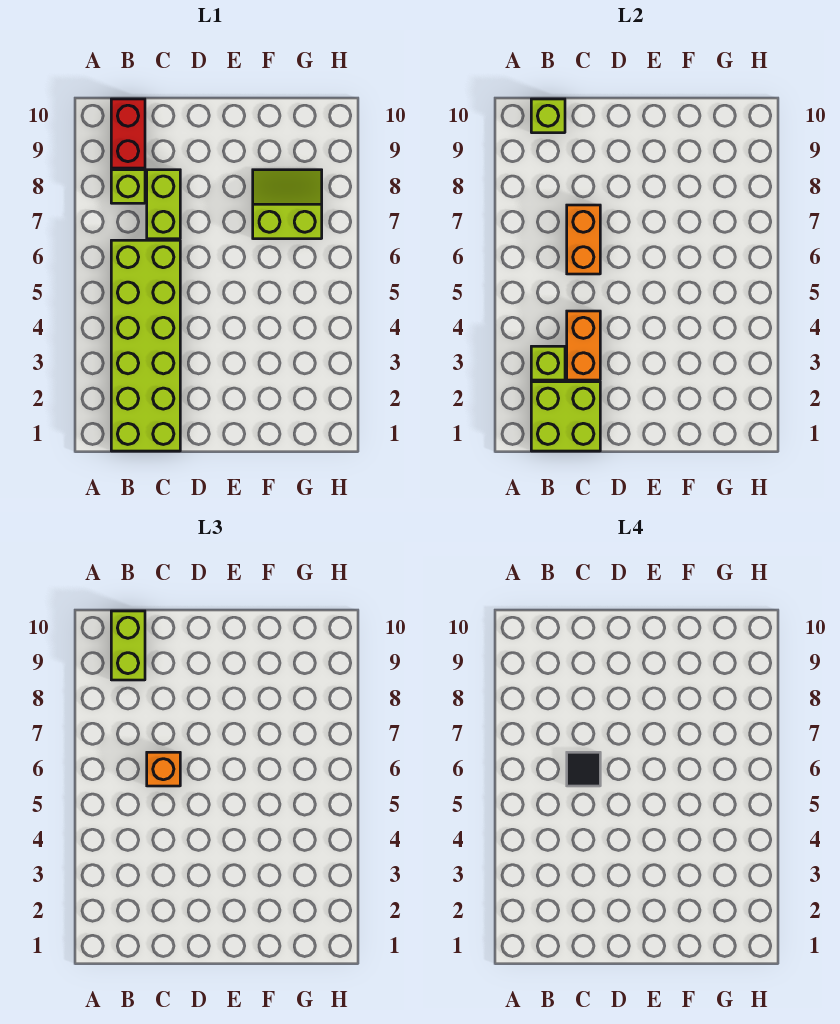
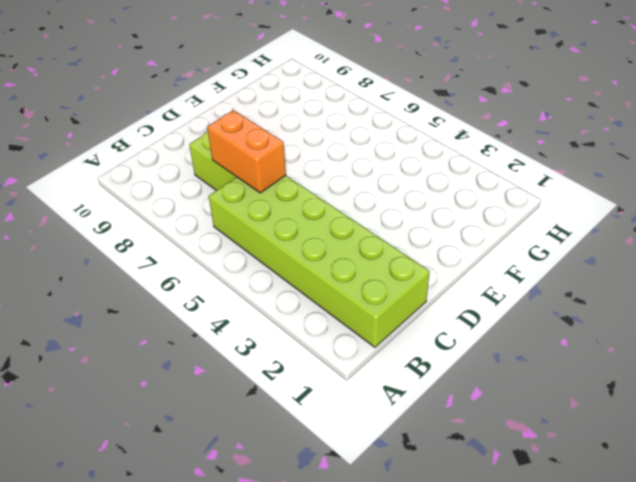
none -> lime brick B8 level 1
none -> red brick B9:B10 level 1
none -> lime slope F7:G8 level 1 top 7

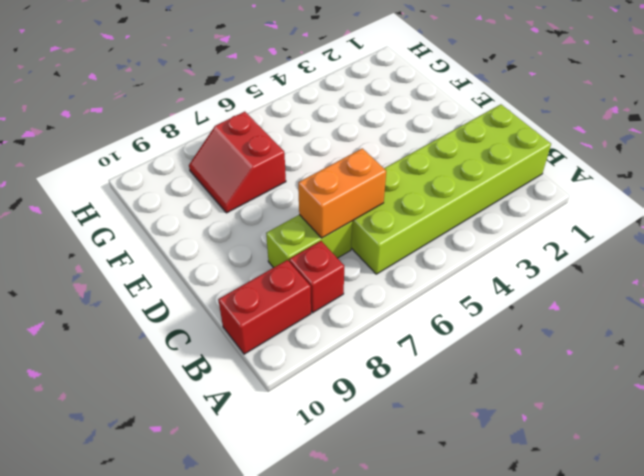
red brick B8 level 1 -> lime brick B8 level 1
red slope F7:G8 level 1 top 7 -> lime slope F7:G8 level 1 top 7
none -> lime brick B1:C2 level 2
none -> lime brick B3 level 2
none -> lime brick B10 level 2

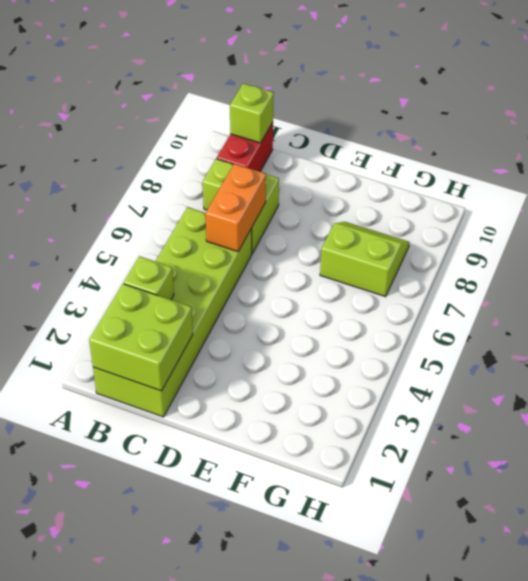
none -> orange brick C3:C4 level 2
none -> lime brick B9:B10 level 3
none -> orange brick C6 level 3

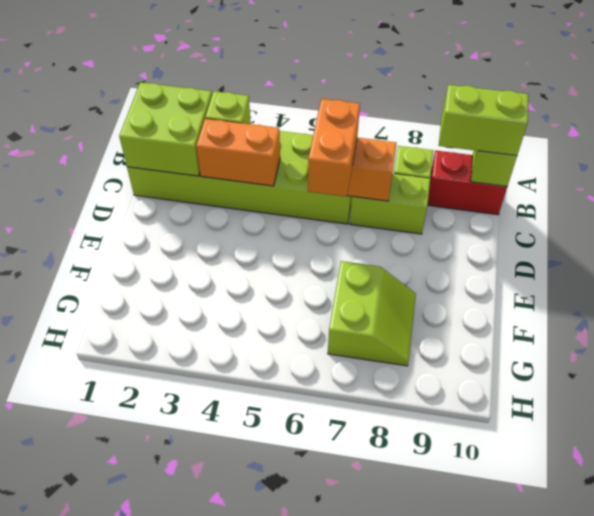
orange brick C6:D6 level 3 -> orange brick C6 level 3
none -> black tile C6 level 4

